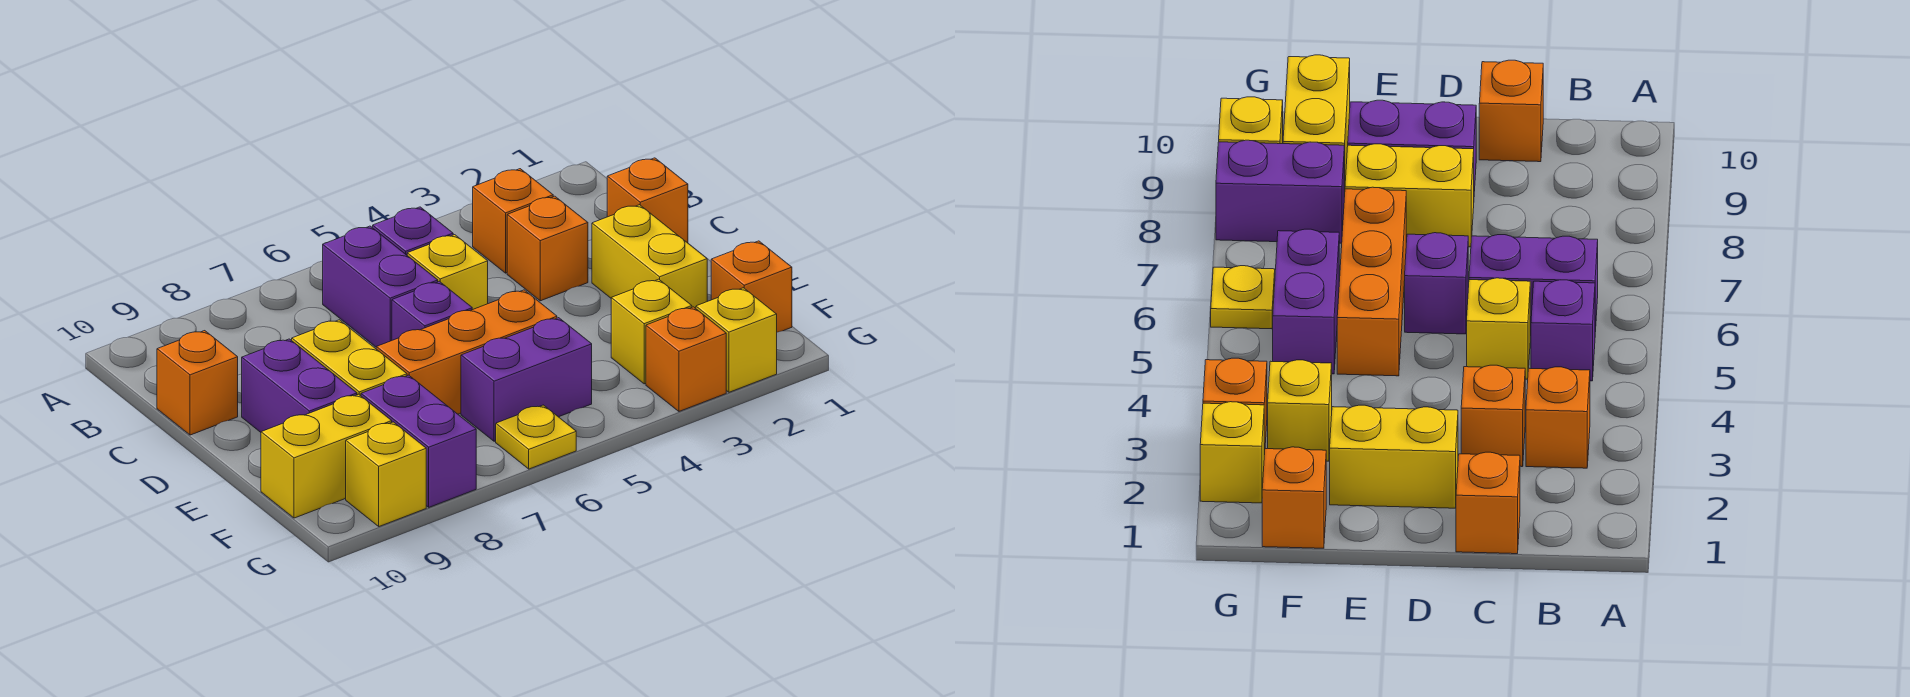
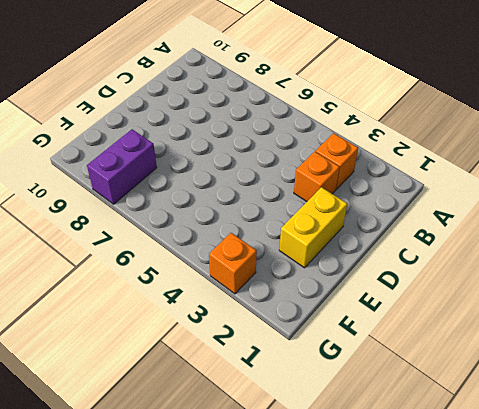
none -> purple brick B5 level 1
none -> purple brick B6:C6 level 1
none -> orange brick C1 level 1

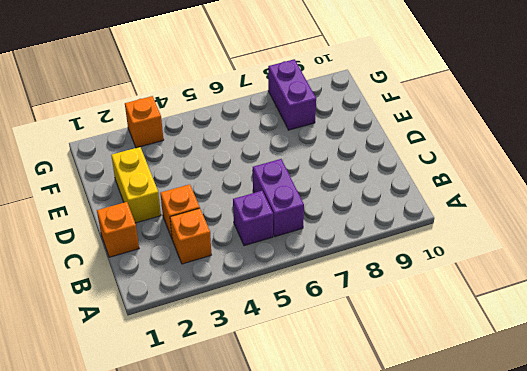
none -> yellow brick C5 level 1
none -> orange brick C10 level 1
none -> purple brick D6 level 1

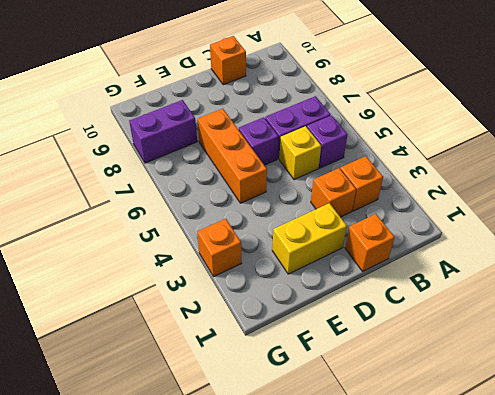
none -> yellow brick D8:E8 level 1
none -> purple brick D9:E9 level 1
none -> orange brick F1 level 1

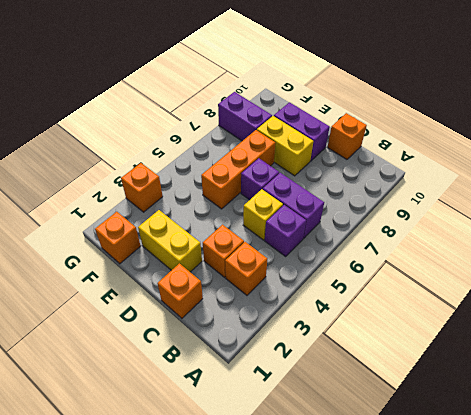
none -> yellow brick F3 level 1
none -> purple brick F5:F6 level 1
none -> yellow brick F9:F10 level 1

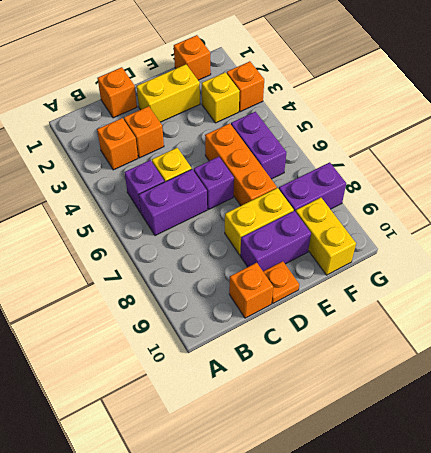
orange plate D10 level 1 -> none
none -> yellow brick G2 level 1
none -> yellow plate G6 level 1
none -> yellow brick G9 level 1

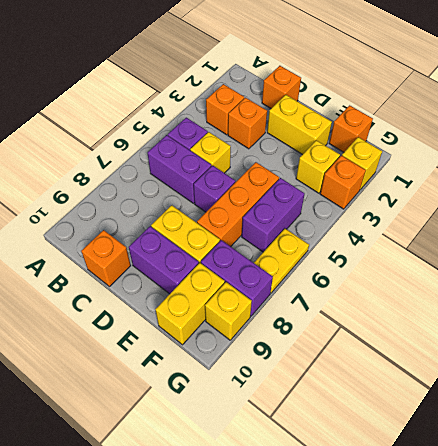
yellow plate G6:G7 level 1 -> yellow plate G6 level 1

